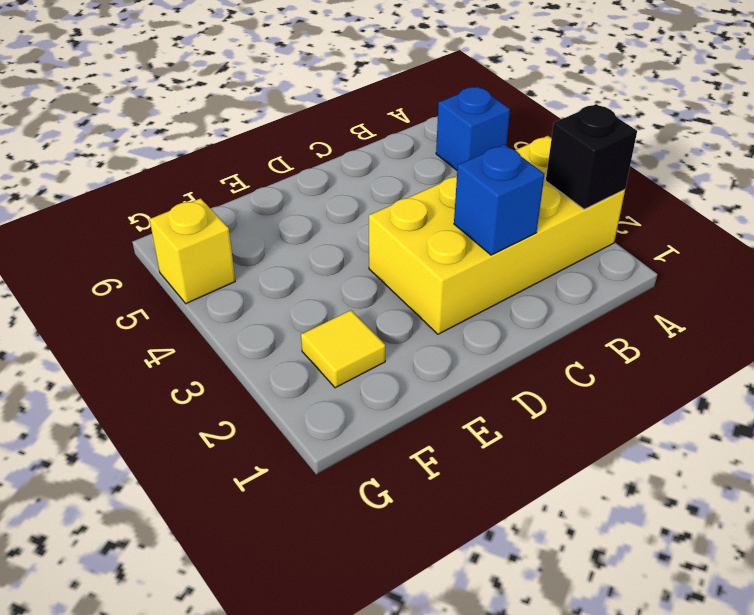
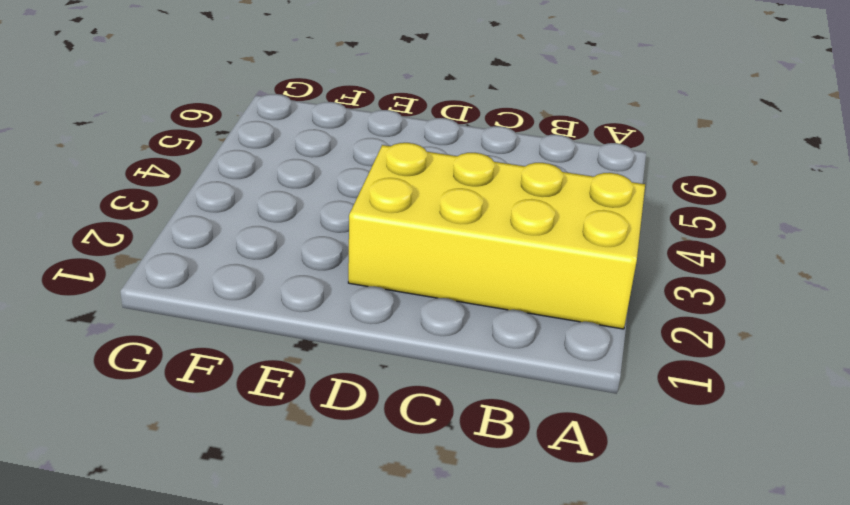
none -> blue brick A5 level 1
none -> yellow tile F2 level 1

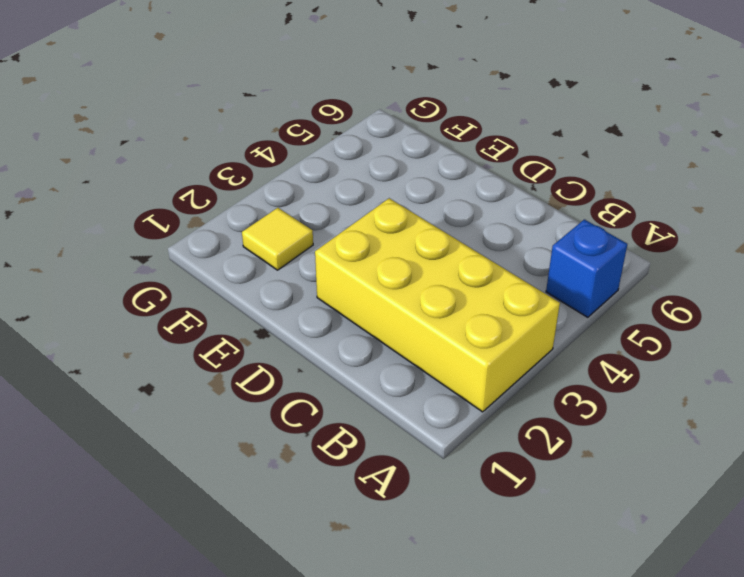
none -> yellow brick G5 level 1
none -> black brick A2 level 2

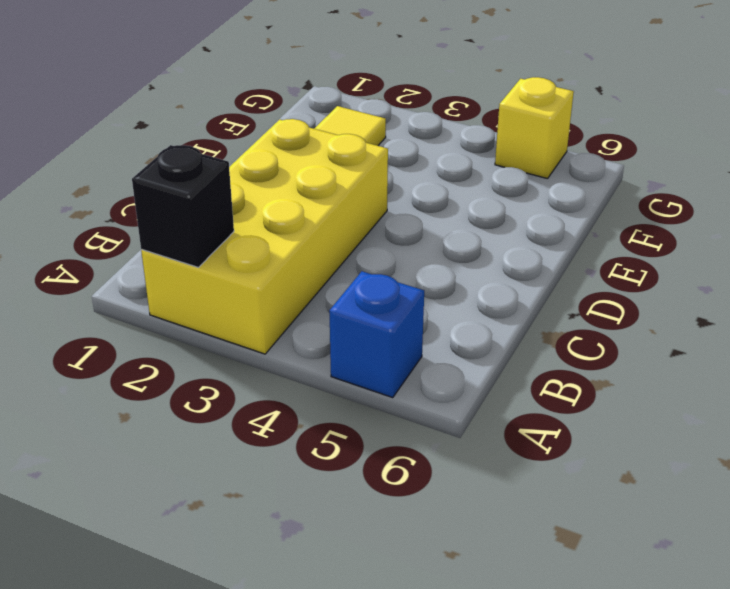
none -> blue brick C2 level 2

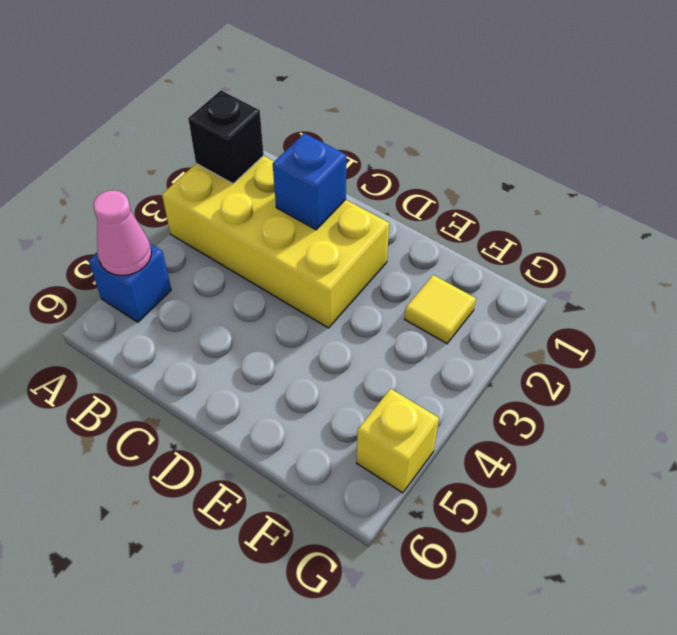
pink cone A5 level 2 -> none

